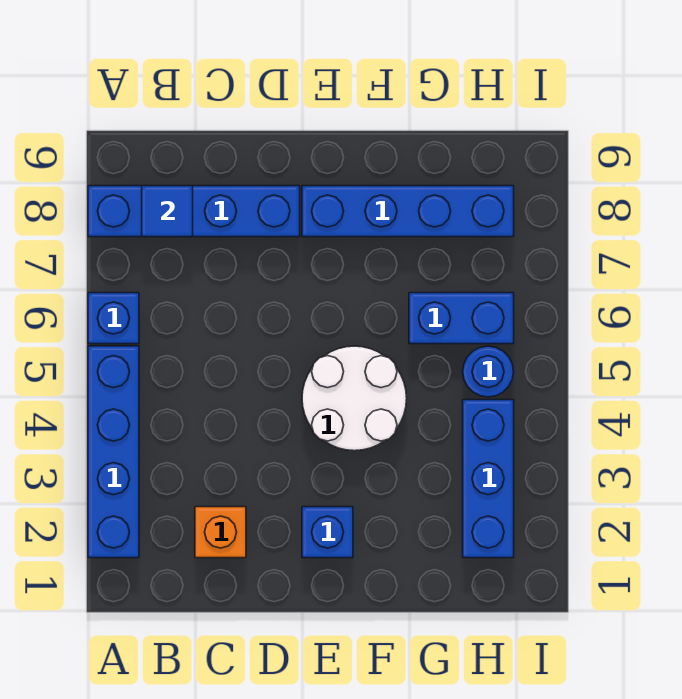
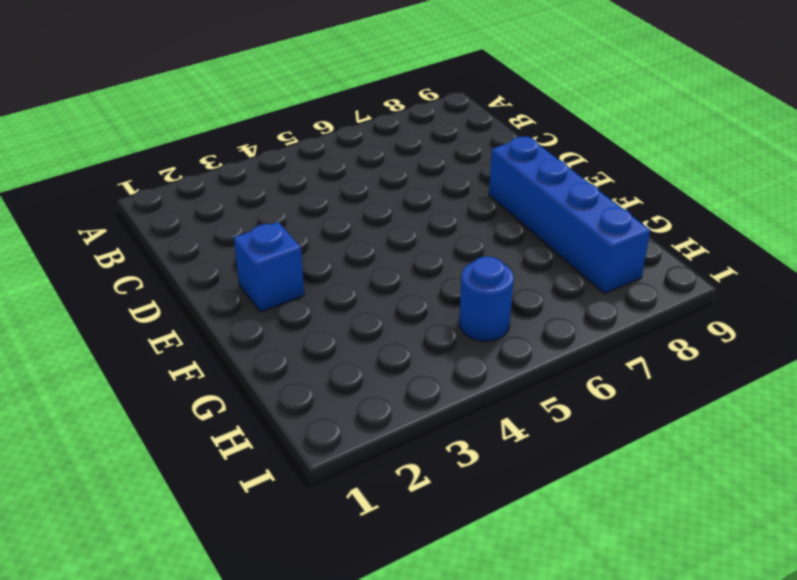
none -> blue brick A2:A5 level 1
none -> blue brick A6 level 1

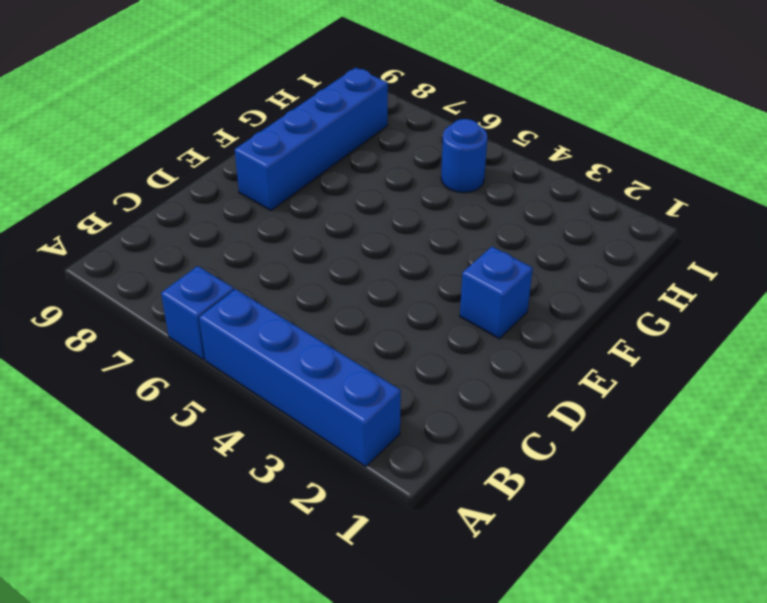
none -> blue brick A8:D8 level 1
none -> orange brick C2 level 1

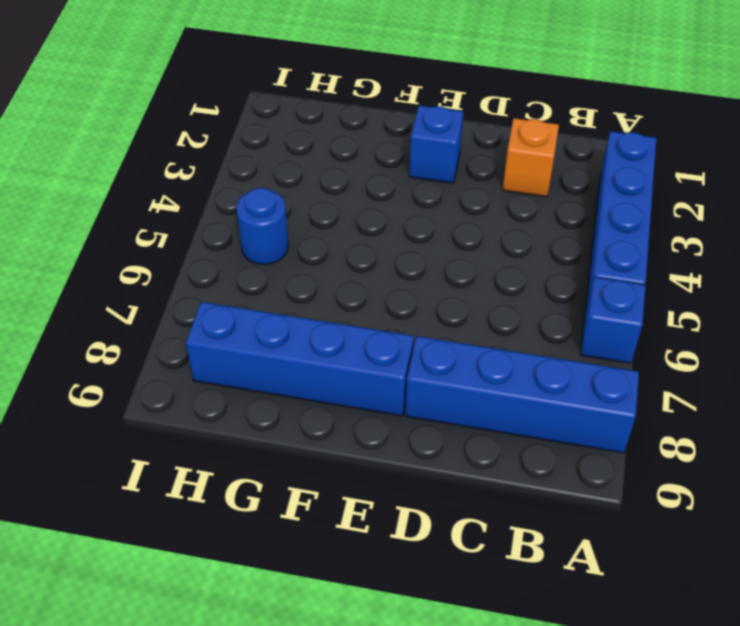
none -> white round brick E4:F5 level 1
none -> blue brick G6:H6 level 1

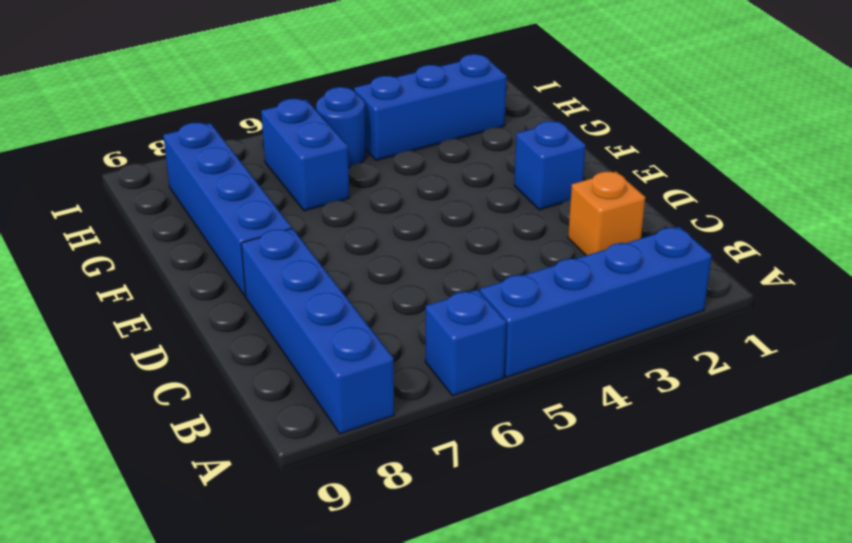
none -> white round brick E4:F5 level 1
none -> blue tile B8 level 2

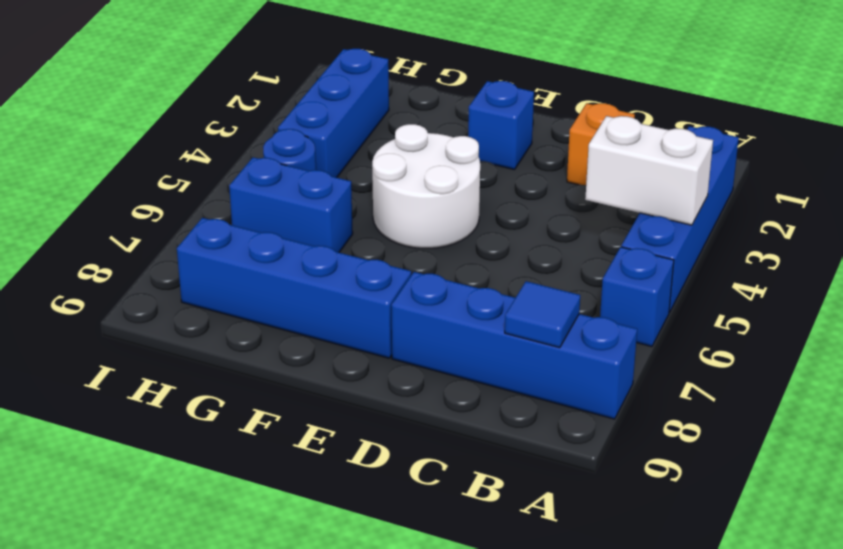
white brick A4:B4 level 2 -> none

